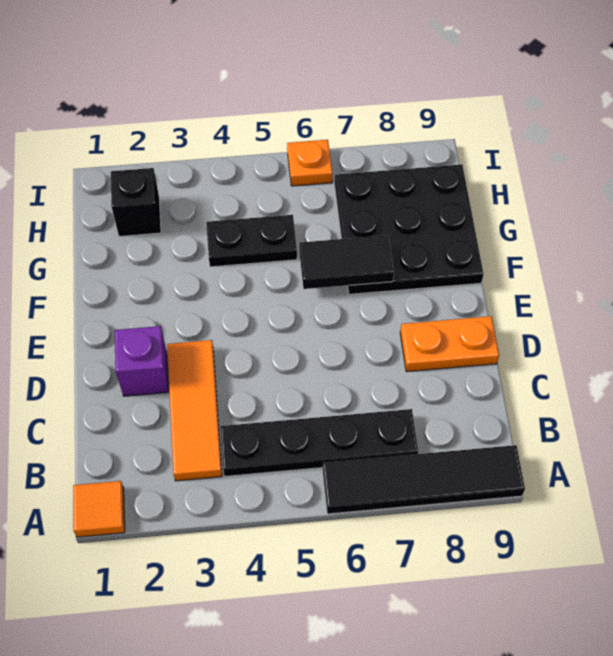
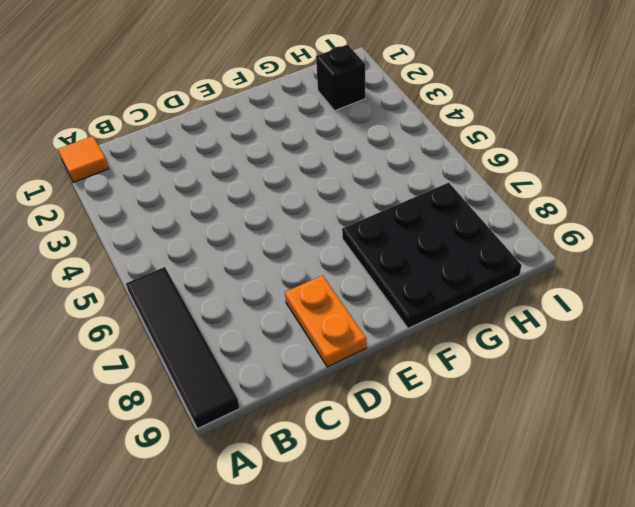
none -> orange tile B3:D3 level 1
none -> black plate B4:B7 level 1

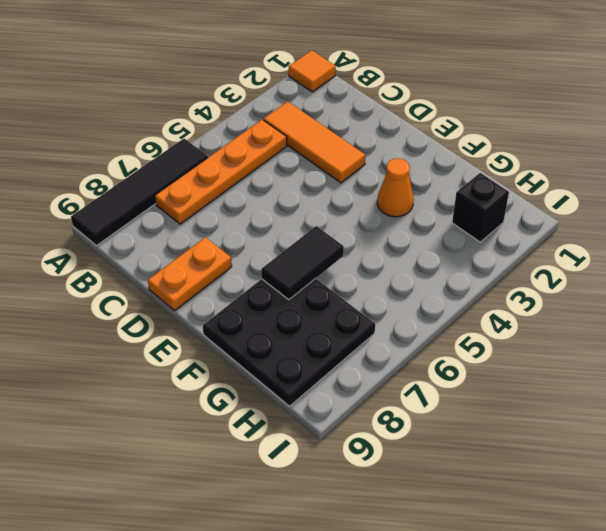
orange plate B4:B7 level 1 -> black plate B4:B7 level 1
orange cone F3 level 1 -> none
none -> purple brick D2 level 1
none -> black plate G4:G5 level 1

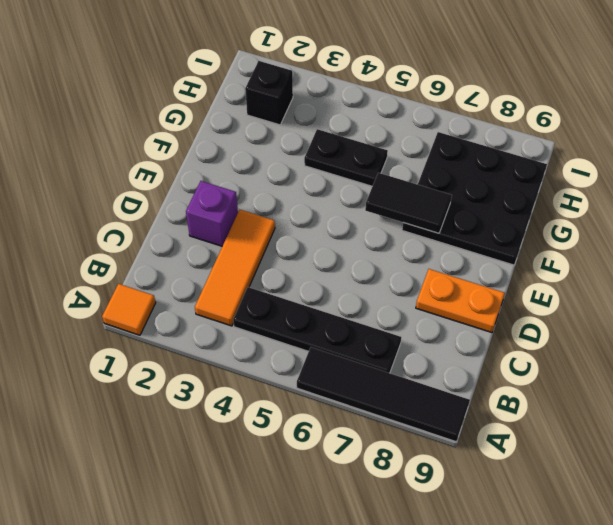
none -> orange plate I6 level 1

